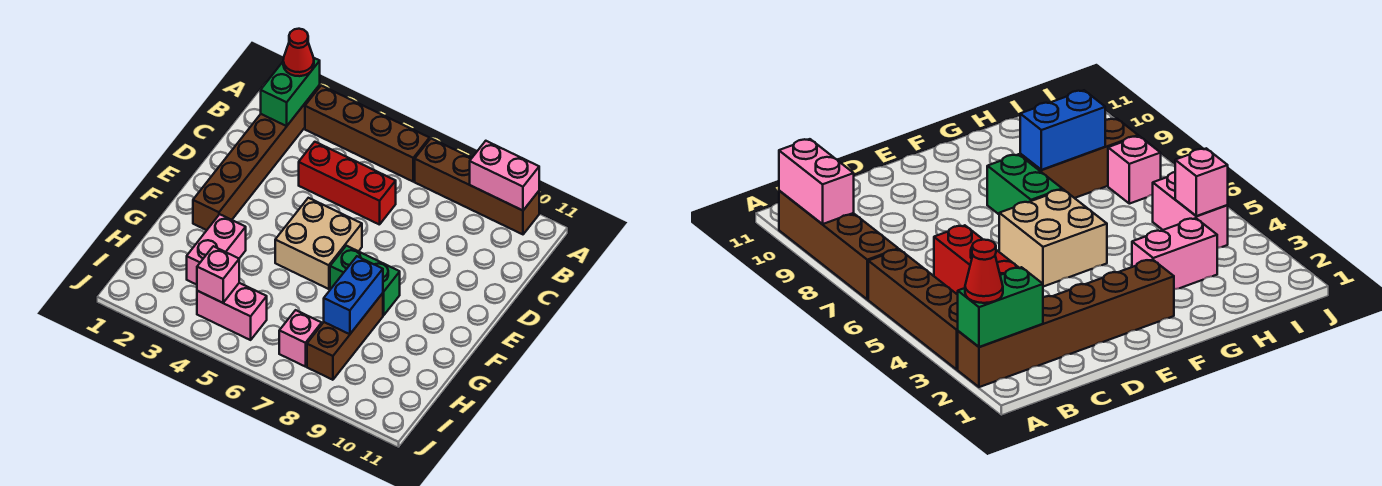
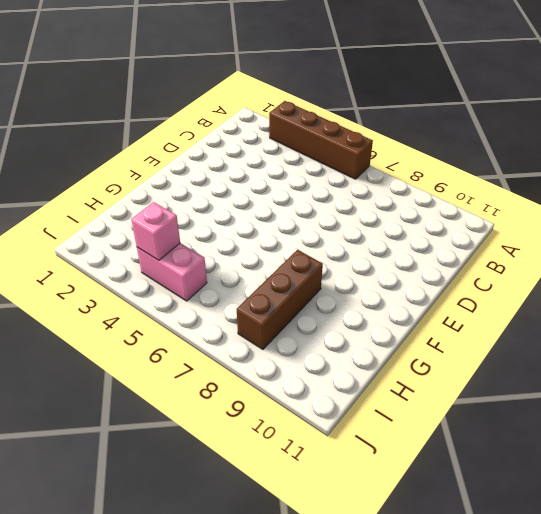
none -> brown brick A2:F2 level 1
none -> brown brick A7:A10 level 1
none -> red brick C4:C6 level 1

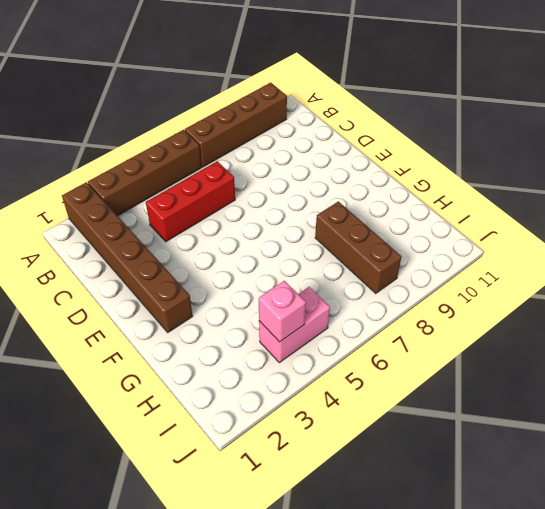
none -> tan brick E5:F6 level 1
none -> green brick F7:F8 level 1
none -> pink brick G3:H3 level 1

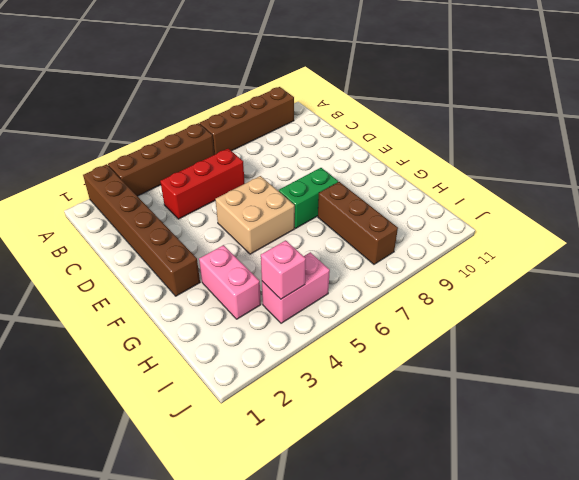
none -> pink brick I7 level 1
none -> green brick A2:B2 level 2
none -> pink brick A9:A10 level 2

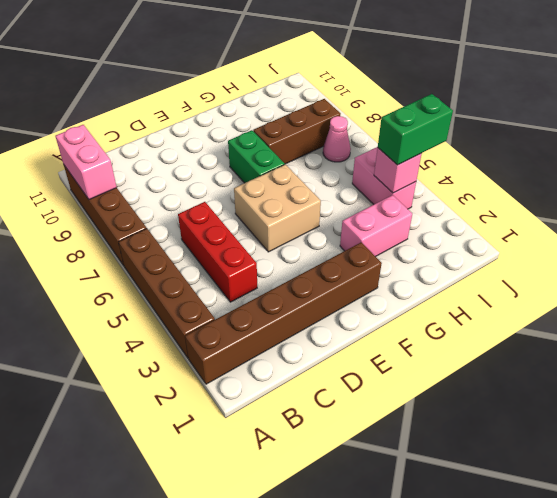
green brick I4:J4 level 3 -> green brick A2:B2 level 2
pink cone I7 level 1 -> pink brick I7 level 1
none -> blue brick G8:H8 level 2
none -> red cone A2 level 3

